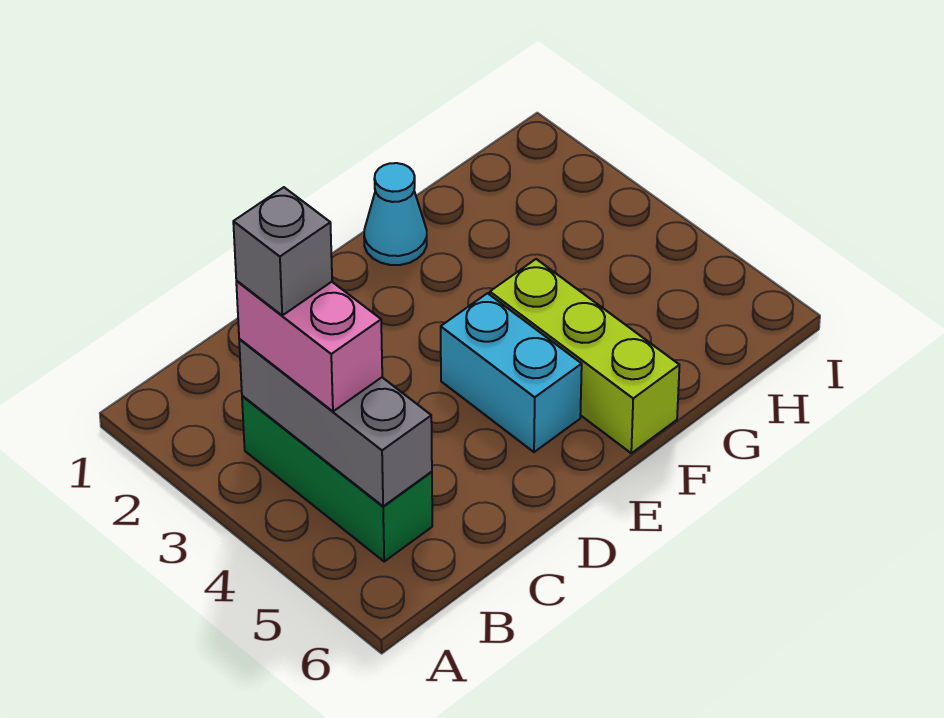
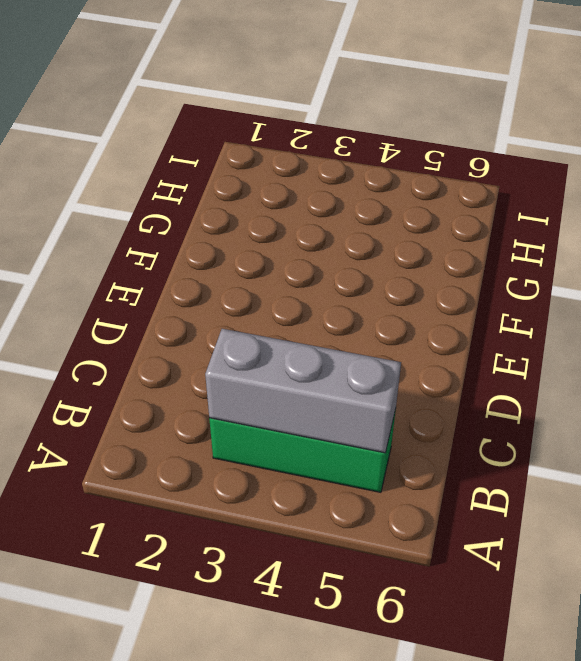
none -> cyan brick E4:E5 level 1
none -> cyan cone F1 level 1

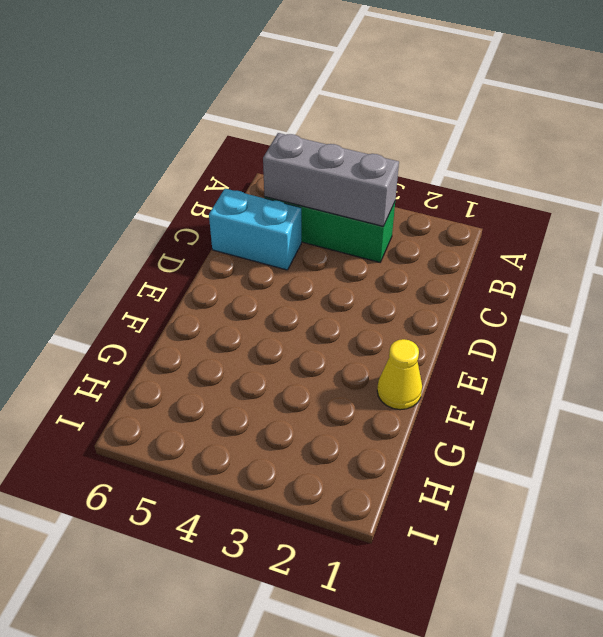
cyan brick C5:C6 level 1 -> cyan brick E4:E5 level 1
yellow cone F1 level 1 -> cyan cone F1 level 1
none -> lime brick F4:F6 level 1
none -> pink brick B3:B4 level 3

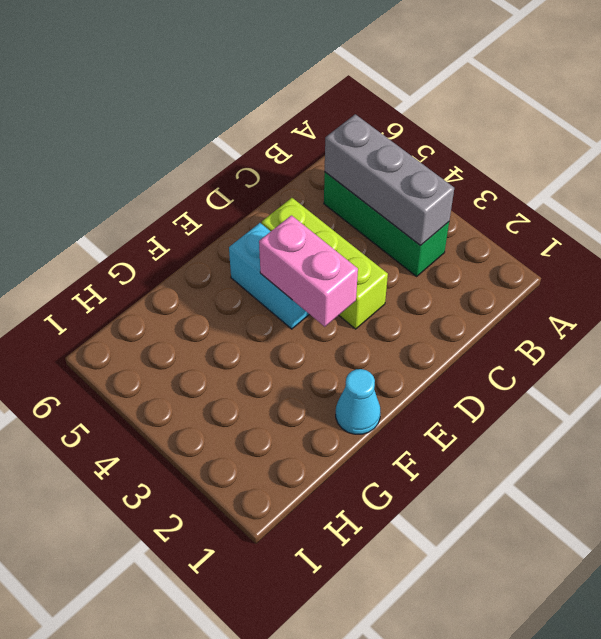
lime brick D3:D5 level 1 -> lime brick F4:F6 level 1
pink brick E3:E4 level 2 -> pink brick B3:B4 level 3
none -> grey brick B3 level 4

